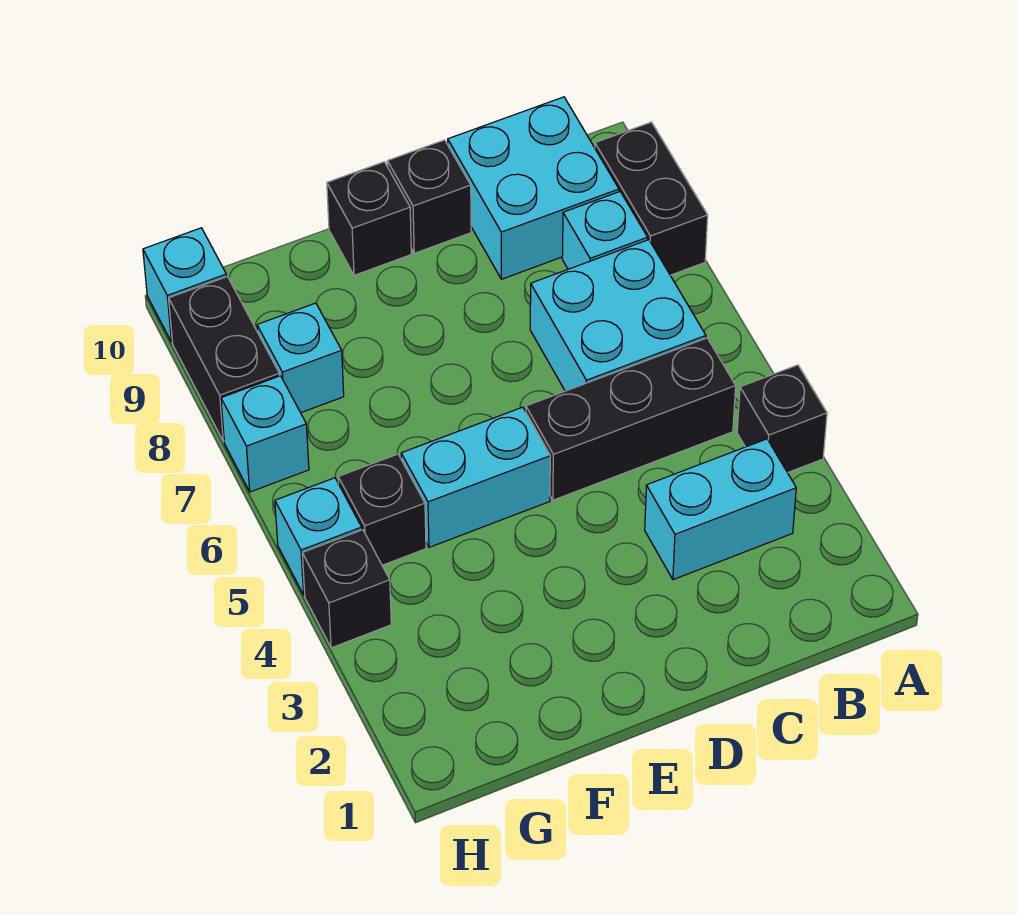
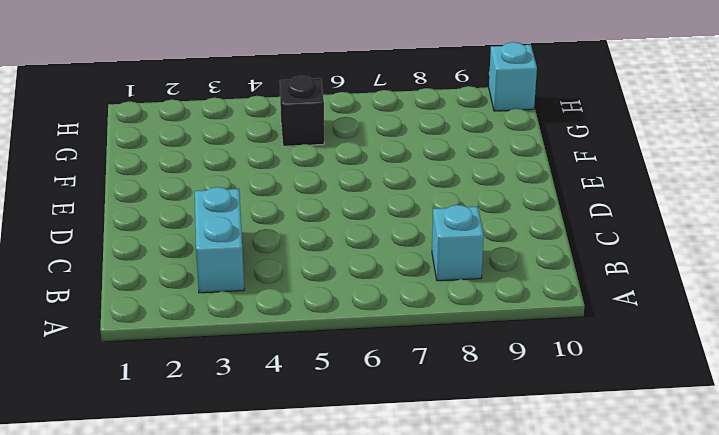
none -> black brick A4 level 1
none -> black brick A8:A9 level 1
none -> black brick B5:D5 level 1

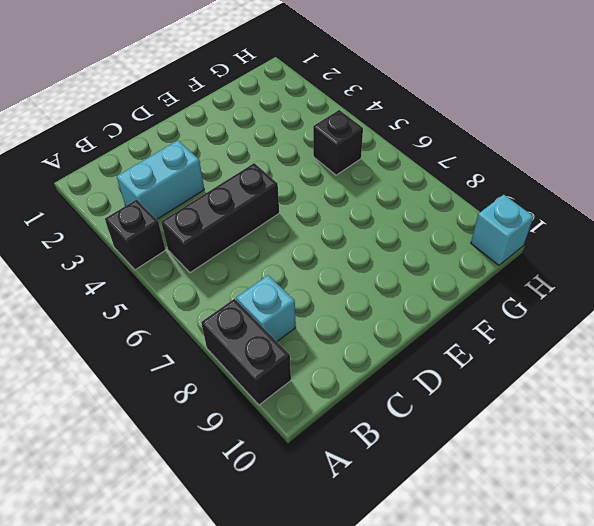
none -> cyan brick B6:C7 level 1
none -> cyan brick B9:C10 level 1
none -> black brick D10 level 1

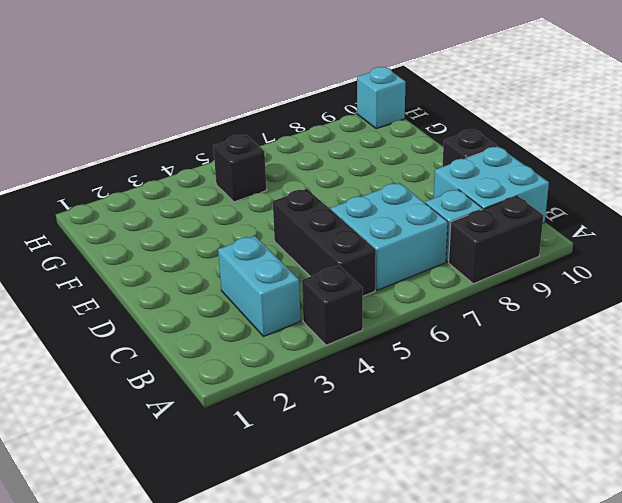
none -> cyan brick E5:F5 level 1
none -> black brick E10 level 1
none -> cyan brick G8 level 1

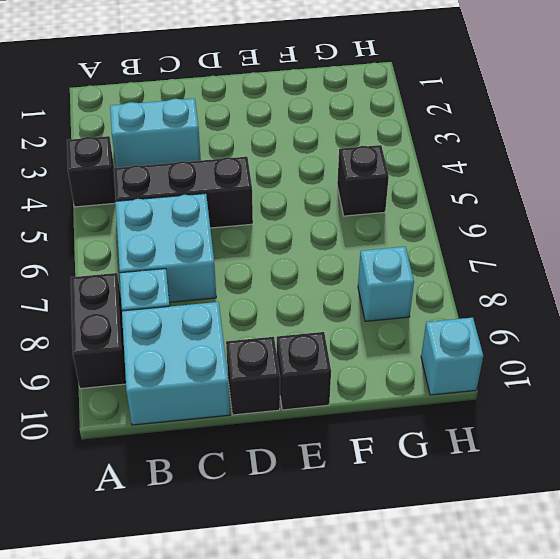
none -> cyan brick E5:F5 level 1
none -> black brick H4 level 1
none -> cyan brick H5 level 1

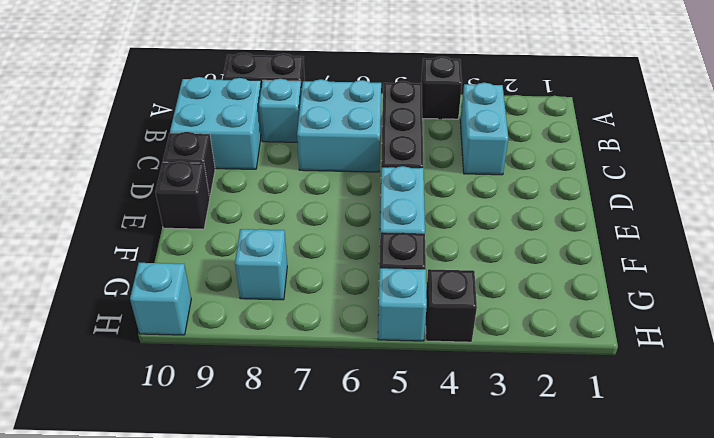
none -> cyan brick H7 level 1
none -> black brick H8:H9 level 1

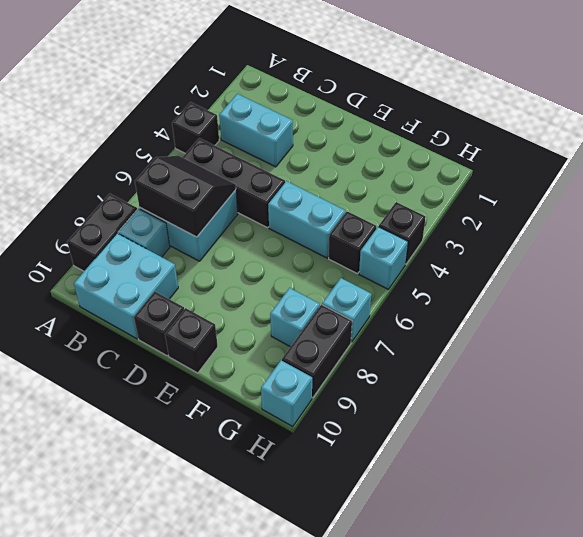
black slope B6:C7 level 2 top 7 -> none

